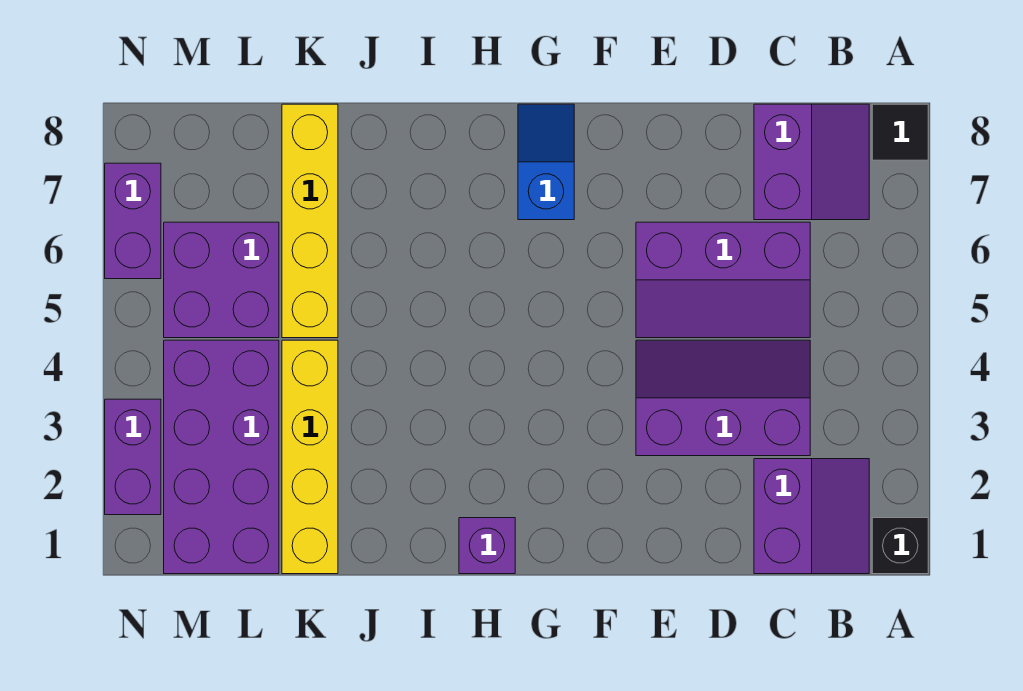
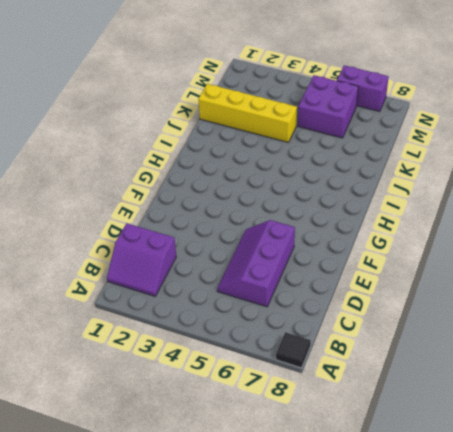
none -> black brick A1 level 1
none -> purple slope B7:C8 level 1 top C
none -> purple slope C3:E4 level 1 top 3

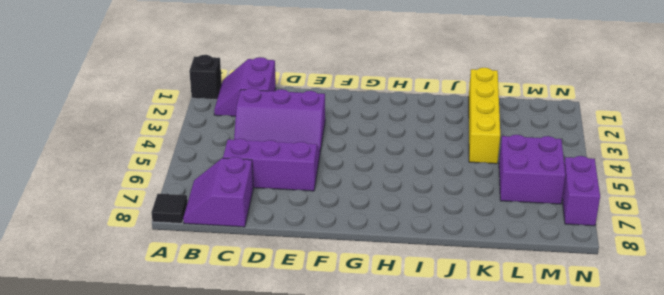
none -> blue slope G7:G8 level 1 top 7
none -> purple brick H1 level 1
none -> yellow brick K5:K8 level 1

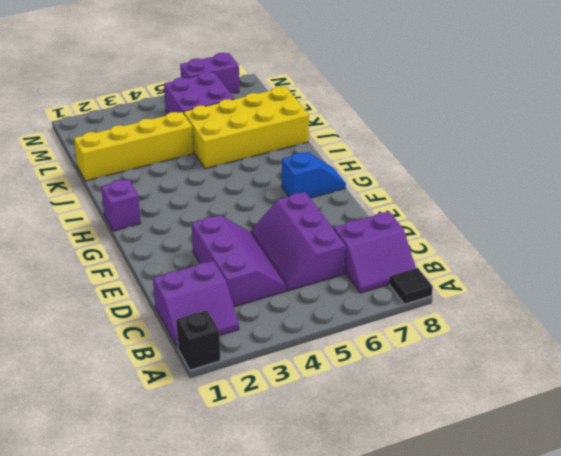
yellow brick J5:K8 level 1 -> yellow brick K5:K8 level 1
none -> purple brick L1:M4 level 1
none -> purple brick N2:N3 level 1

